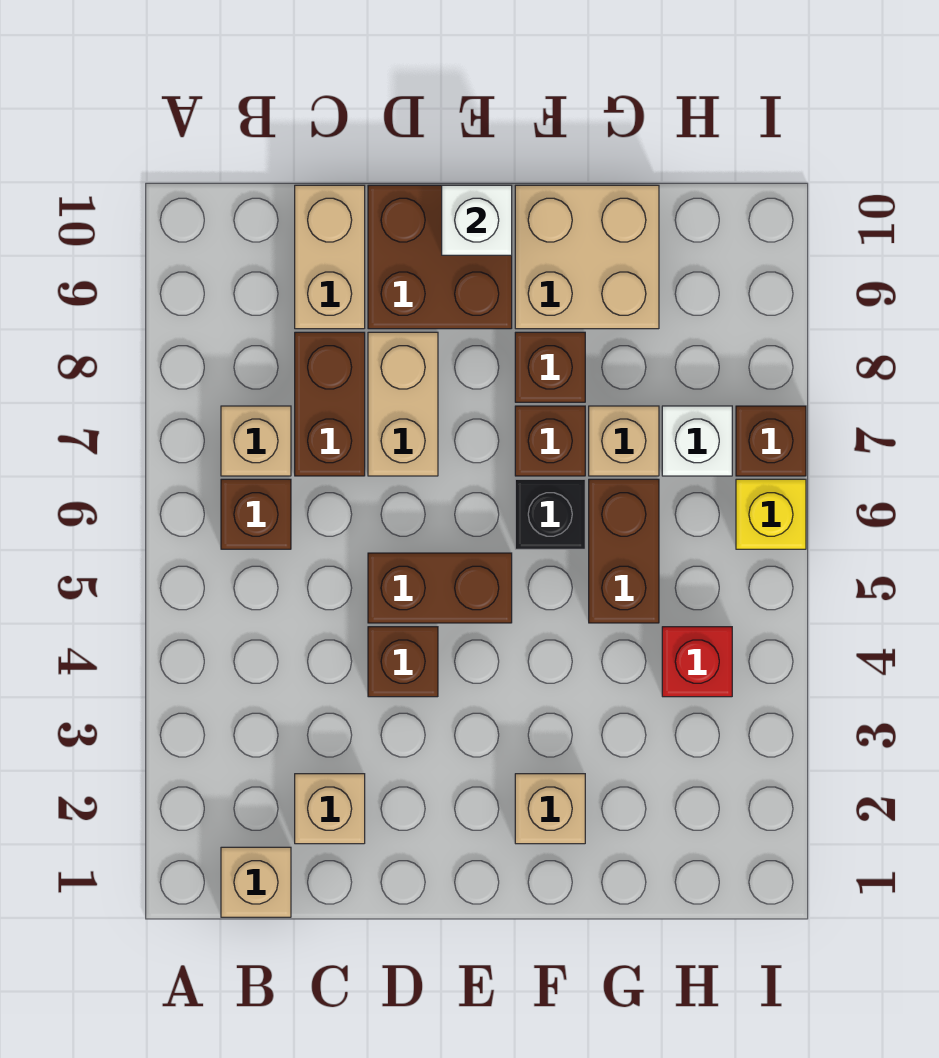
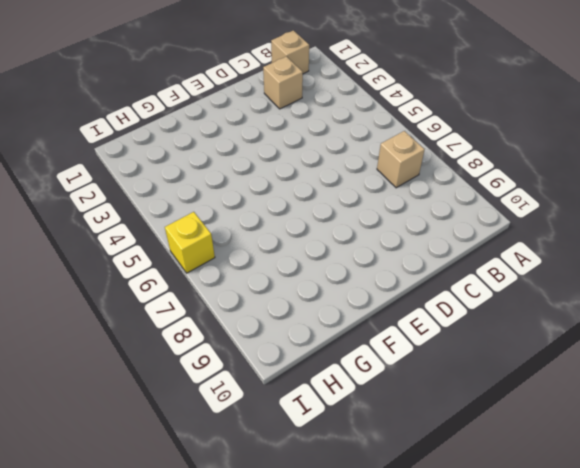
none -> brown brick B6 level 1
none -> brown brick C7:C8 level 1
none -> tan brick C9:C10 level 1

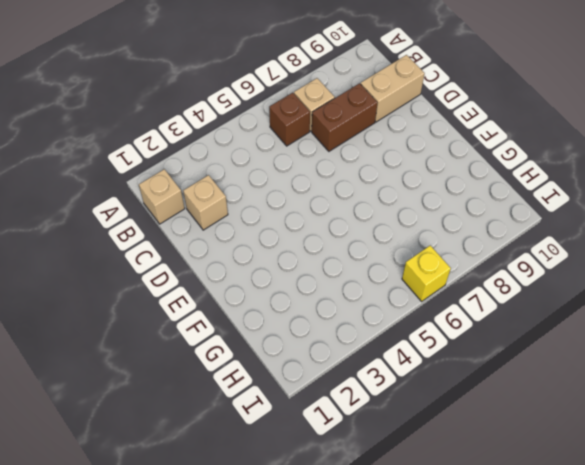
none -> brown brick D4 level 1
none -> brown brick D5:E5 level 1
none -> tan brick D7:D8 level 1

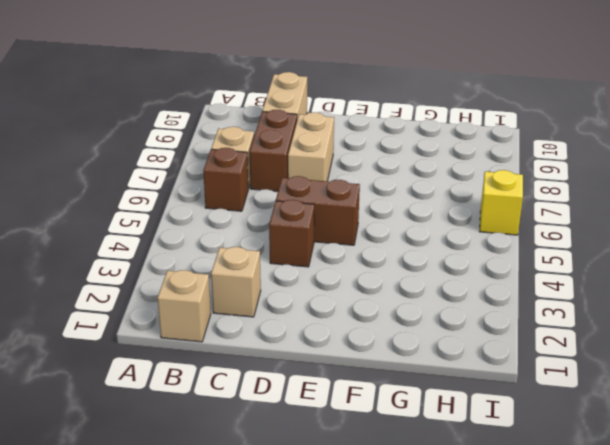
none -> brown brick D9:E10 level 1
none -> tan brick F2 level 1
none -> black brick F6 level 1

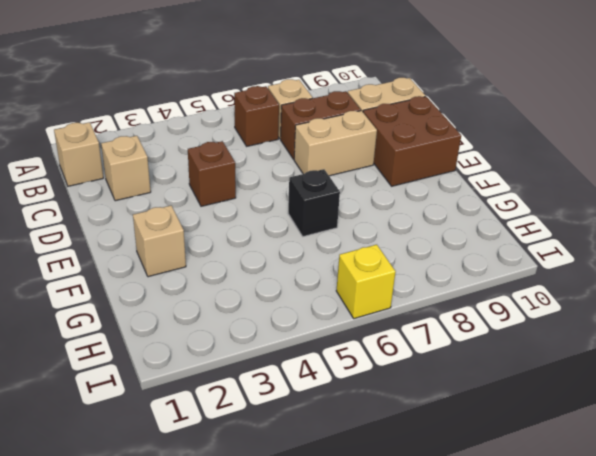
none -> brown brick D5:E5 level 1
none -> brown brick F7 level 1
none -> brown brick F8 level 1

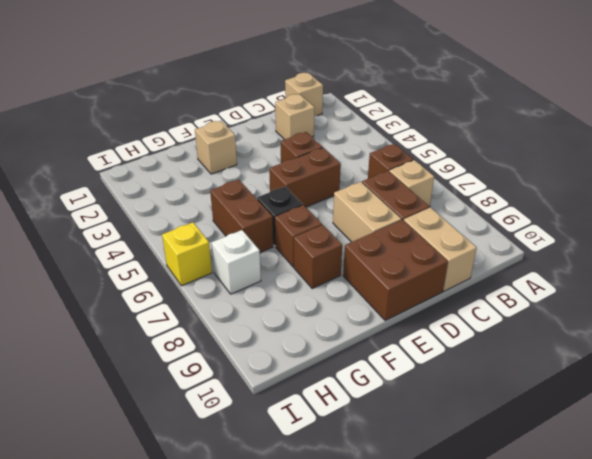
none -> tan brick F9:G10 level 1
none -> tan brick G7 level 1
none -> red brick H4 level 1

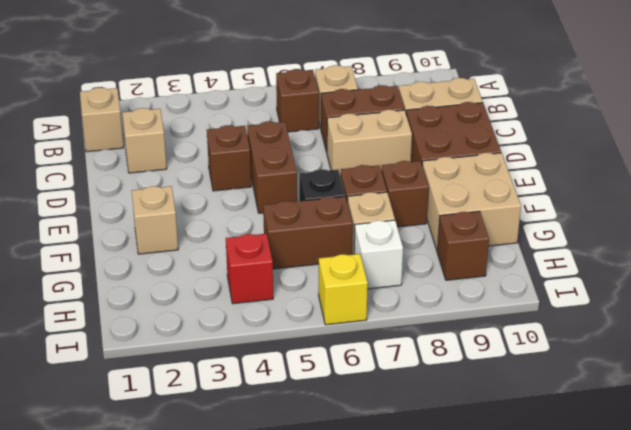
brown brick H9 level 1 -> brown brick I7 level 1
none -> white brick E10 level 2

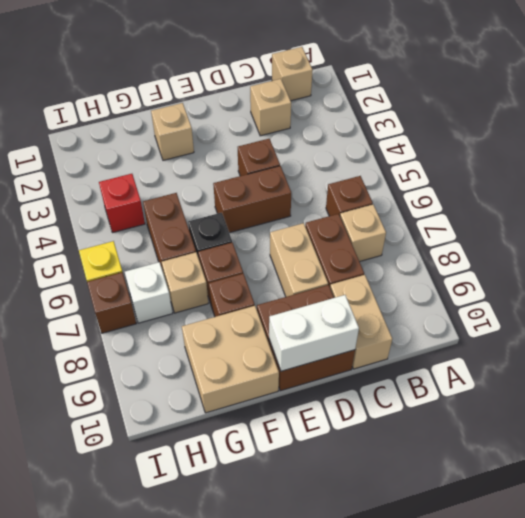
white brick D10:E10 level 2 -> white brick E10 level 2

